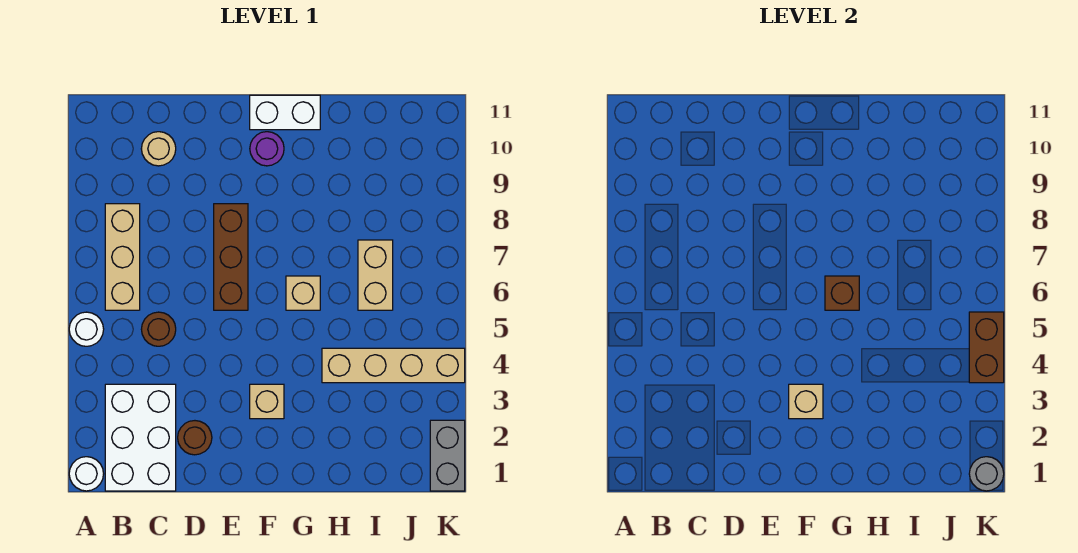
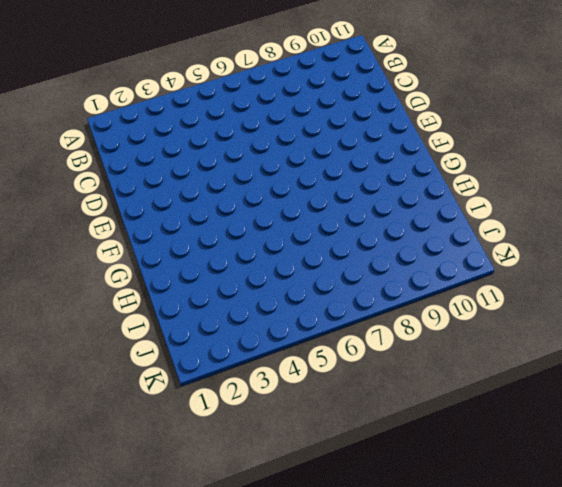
none -> white round brick A1 level 1
none -> white round brick A5 level 1
none -> white brick B1:C3 level 1

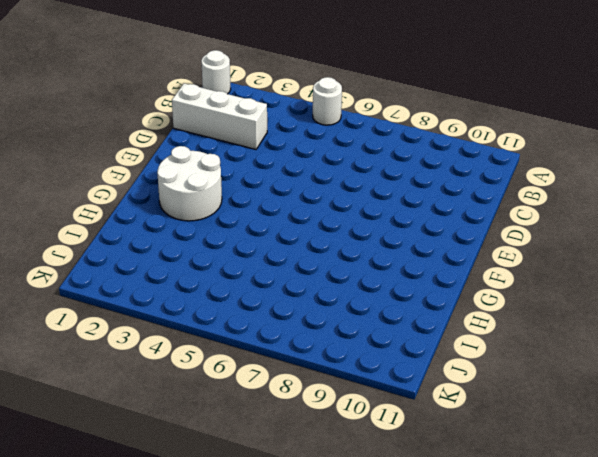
white brick C1:C3 level 1 -> white brick B1:C3 level 1
white round brick F2:G3 level 1 -> tan brick F3 level 1
none -> tan brick B6:B8 level 1
none -> brown round brick C5 level 1
none -> tan round brick C10 level 1

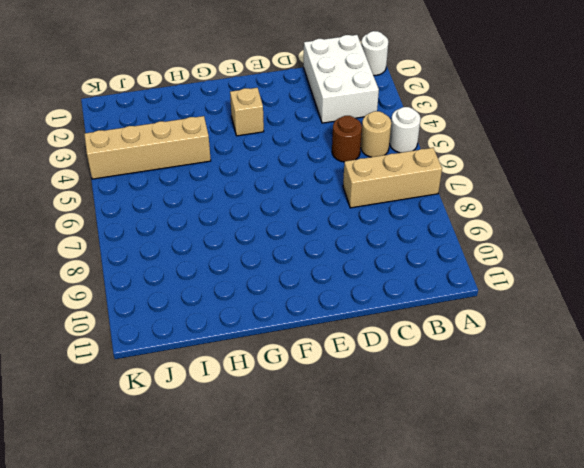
tan brick A7:C7 level 1 -> tan brick B6:B8 level 1
tan round brick B5 level 1 -> tan round brick C10 level 1
none -> brown round brick D2 level 1
none -> brown brick E6:E8 level 1
none -> purple round brick F10 level 1

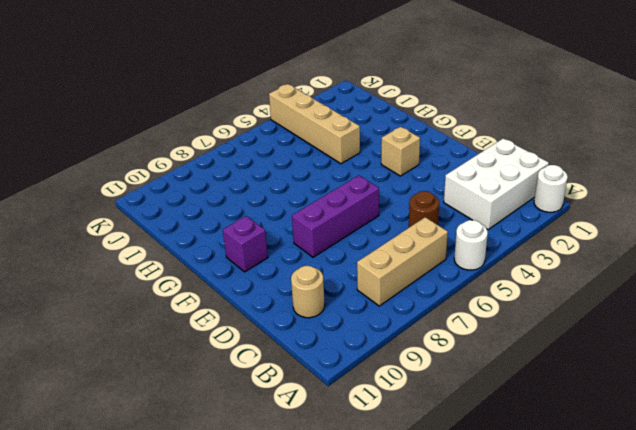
purple brick E6:E8 level 1 -> brown brick E6:E8 level 1
purple brick F10 level 1 -> purple round brick F10 level 1
none -> brown round brick D2 level 1
none -> white brick F11:G11 level 1
none -> tan brick G6 level 1

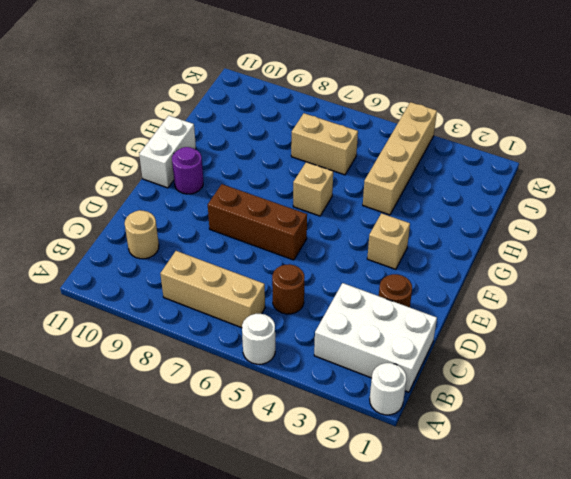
none -> grey brick K1:K2 level 1
none -> tan brick F3 level 2
none -> brown brick G6 level 2

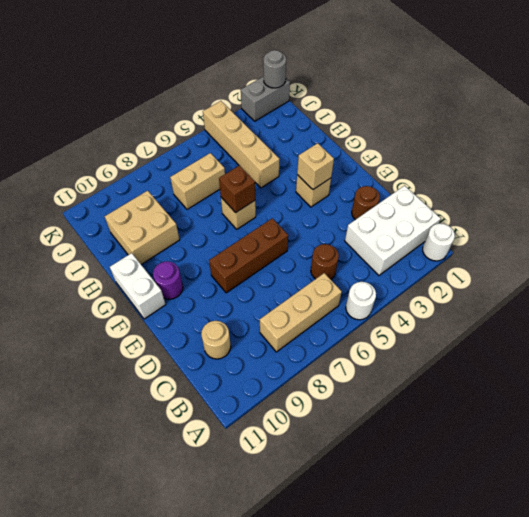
tan brick H9:I10 level 1 -> none
none -> brown brick K4:K5 level 2

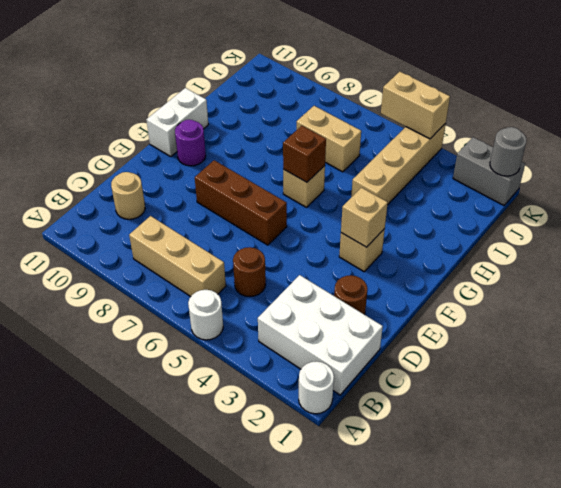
tan brick K4:K5 level 2 -> brown brick K4:K5 level 2

